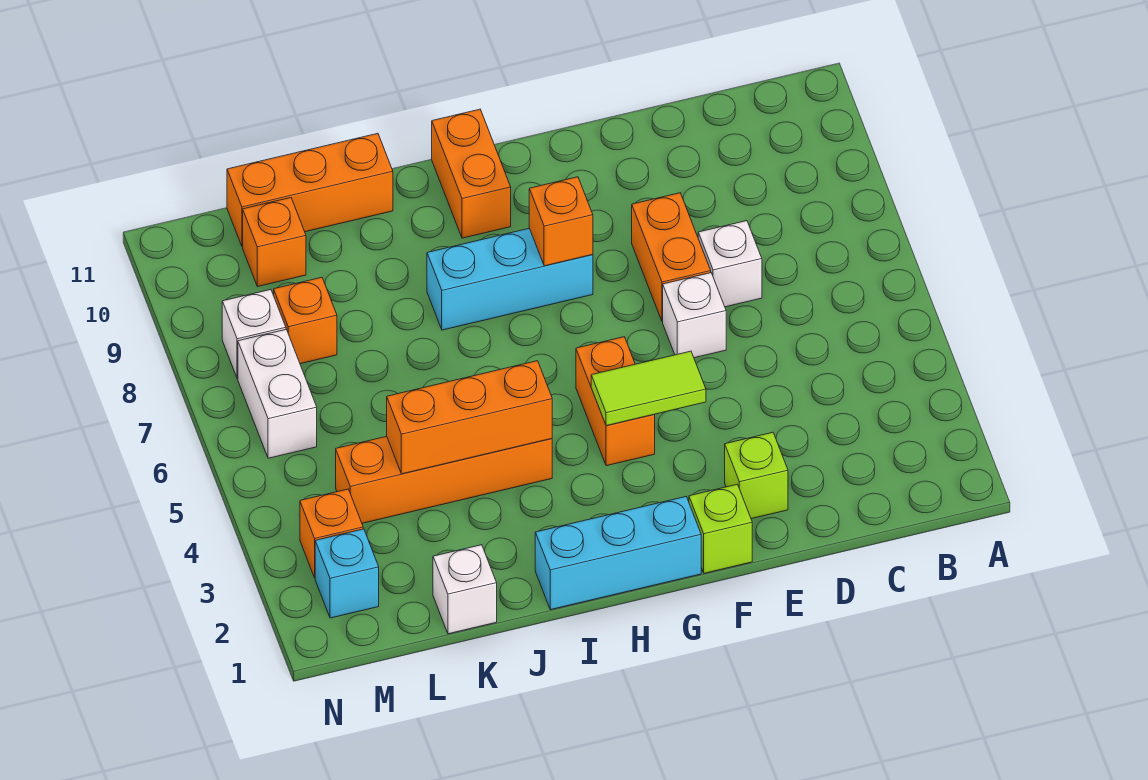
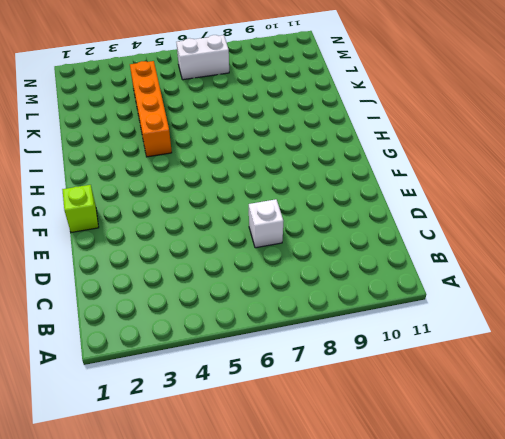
none -> lime brick E2 level 1
none -> white brick E6 level 1
none -> orange brick E7:E8 level 1

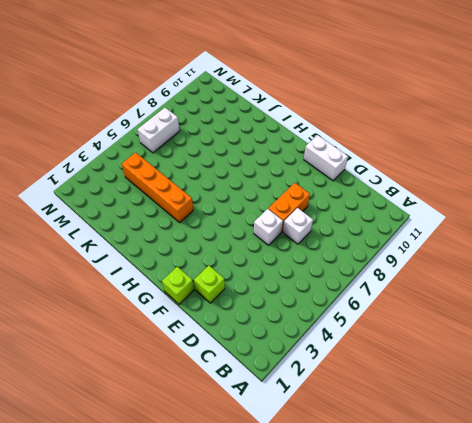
white brick E11:F11 level 1 -> none
none -> cyan brick G1:I1 level 1
none -> orange brick G4:G5 level 1
none -> cyan brick G8:I8 level 1

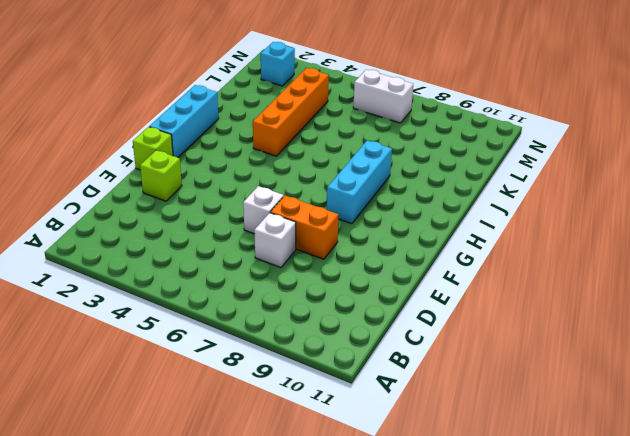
none -> orange brick G4:G5 level 1
none -> orange brick H10:H11 level 1
none -> orange brick J11:L11 level 1

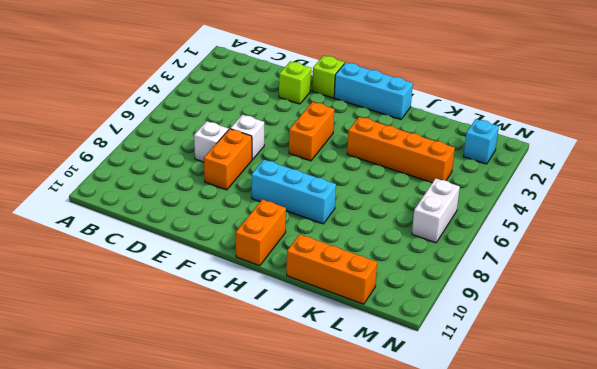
none -> white brick K1 level 1
none -> orange brick L8 level 1
none -> orange brick L10 level 1

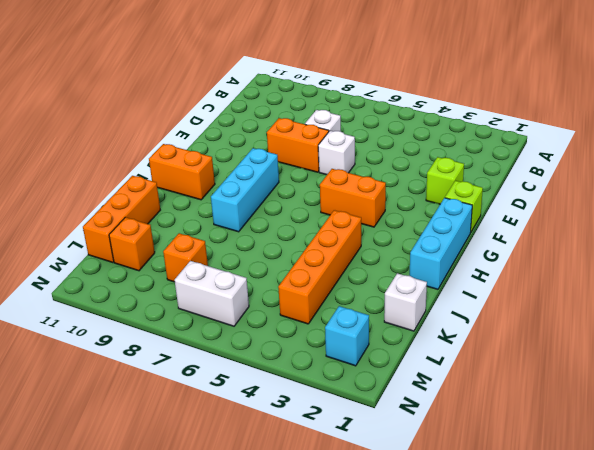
none -> orange brick M3 level 1
none -> white brick M8 level 1
none -> lime tile F4:G4 level 2

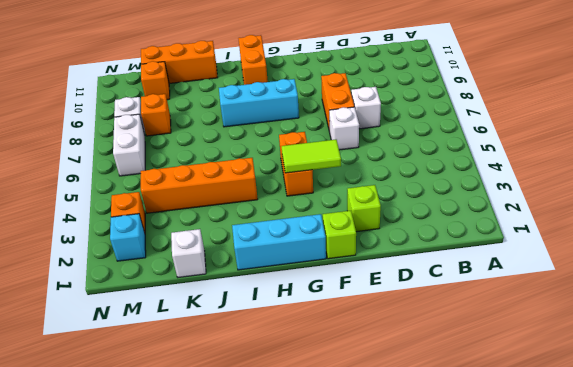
none -> orange brick G8 level 2
none -> orange brick I4:K4 level 2

